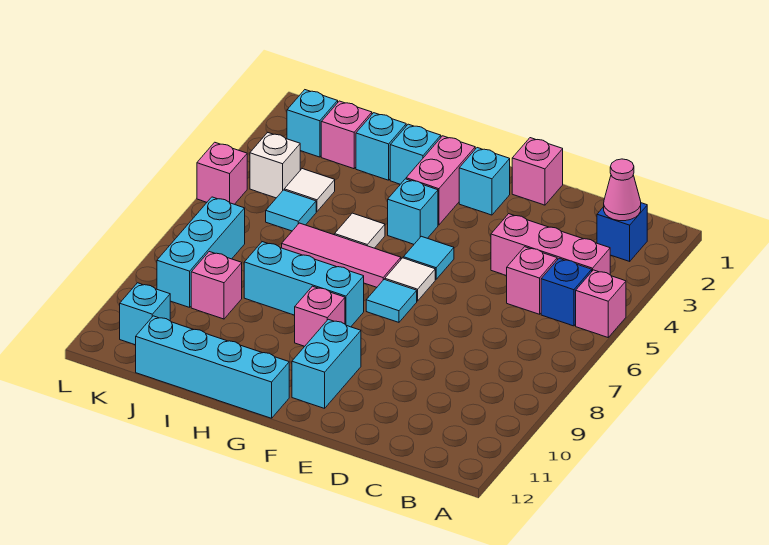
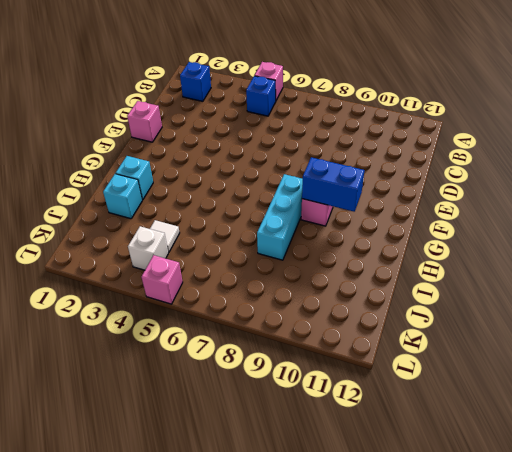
blue brick G9:G10 level 2 -> none
none -> pink brick B4:D4 level 1
none -> pink brick C5 level 1
none -> cyan brick F2 level 1
none -> cyan tile F5 level 1

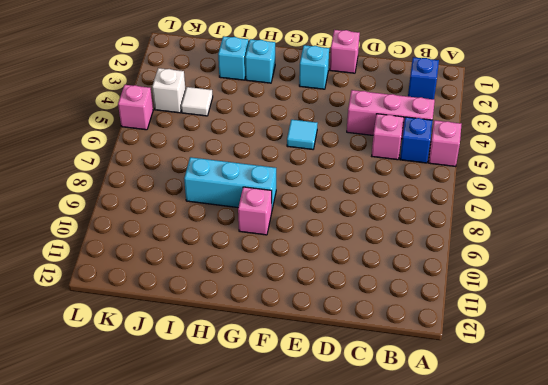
none -> white tile F6 level 1
none -> cyan tile F7 level 1
none -> cyan brick F10:F11 level 1
none -> pink brick G2:G3 level 1

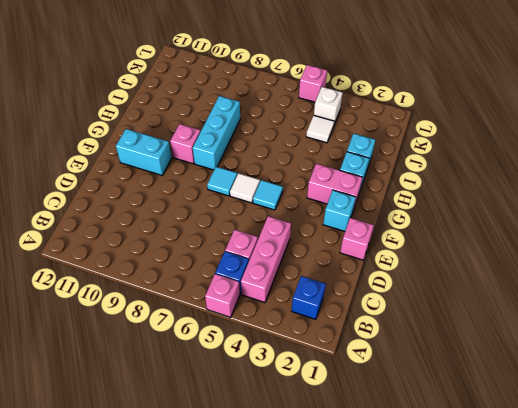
none -> cyan brick G4 level 1
none -> pink tile G6:I6 level 1
none -> cyan brick G12:J12 level 1
none -> white tile H5 level 1

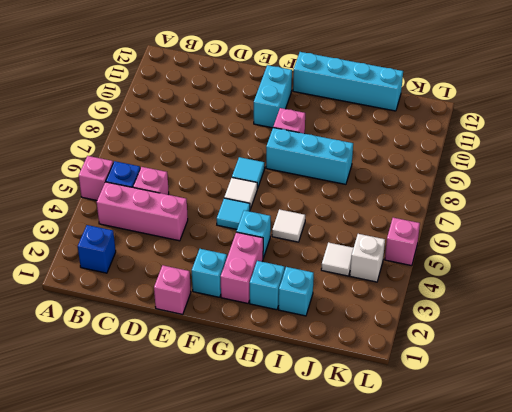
none -> pink tile G6:I6 level 1
none -> pink brick J2 level 1
none -> cyan tile J5 level 1
none -> pink brick J9 level 1

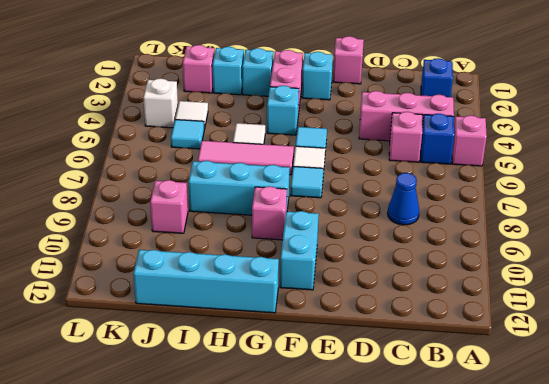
blue cone C8 level 1 -> none
none -> cyan brick K2 level 1
none -> cyan brick K7:K9 level 1
none -> cyan brick K11 level 1
none -> pink brick L5 level 1

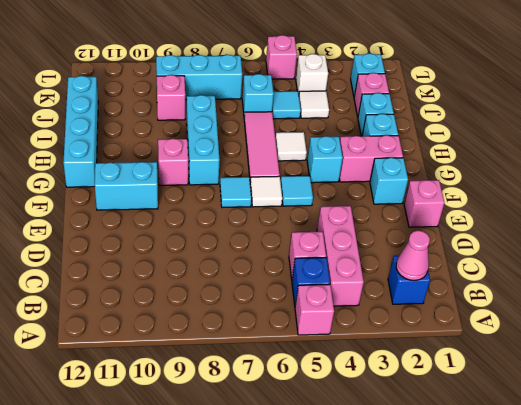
cyan brick J6 level 1 -> cyan brick K11 level 1

